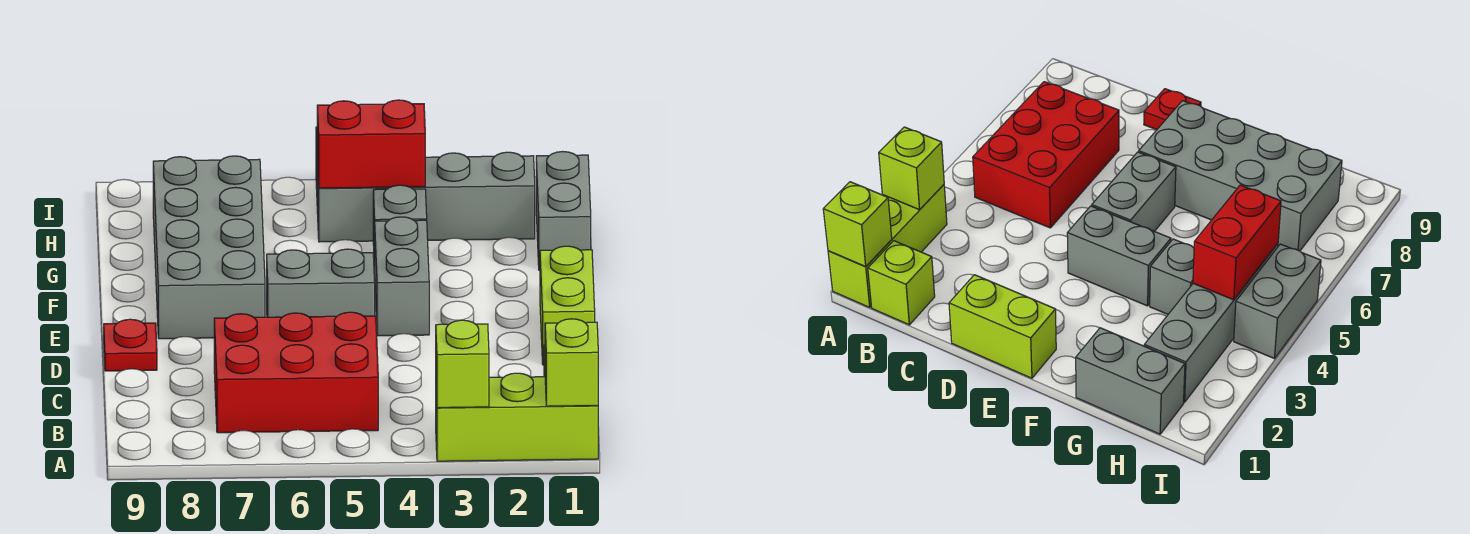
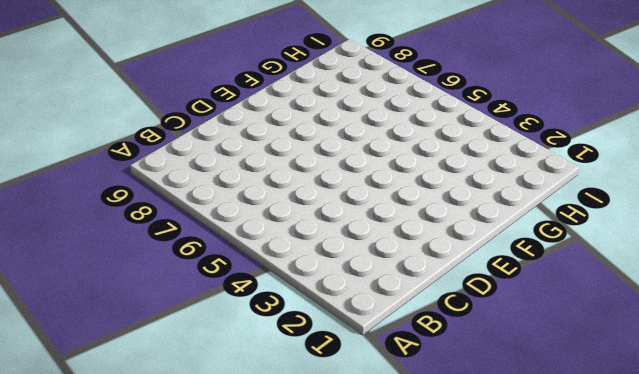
none -> lime brick A1:A3 level 1
none -> lime brick B1 level 1
none -> red brick B5:C7 level 1

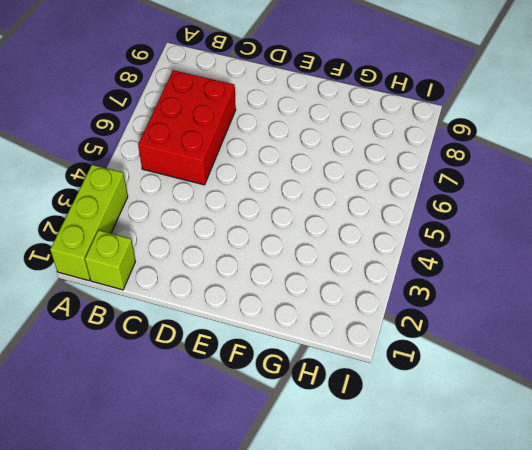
none -> lime brick D1:E1 level 1
none -> red plate D9 level 1
none -> grey brick E4:F4 level 1

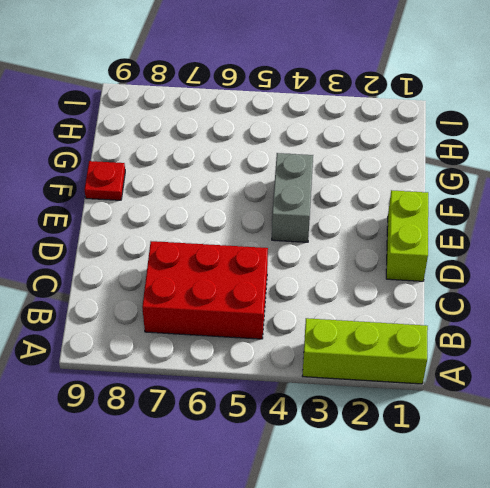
red plate F9 level 1 -> red plate D9 level 1
none -> lime brick B1 level 1
none -> grey brick E5:E6 level 1
none -> grey brick E7:H8 level 1

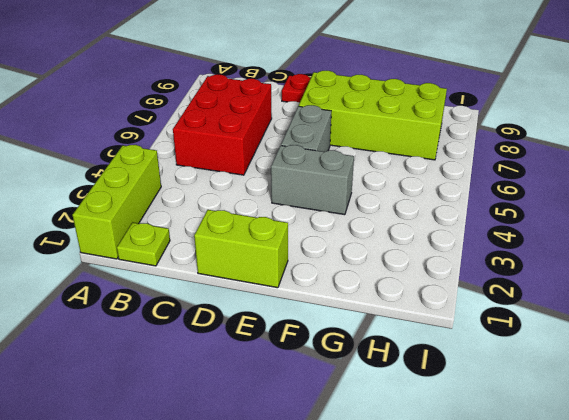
lime plate B1 level 1 -> lime brick B1 level 1
lime brick E7:H8 level 1 -> grey brick E7:H8 level 1
none -> grey brick G1:H1 level 1
none -> grey brick G4 level 1
none -> grey brick H2:H5 level 1

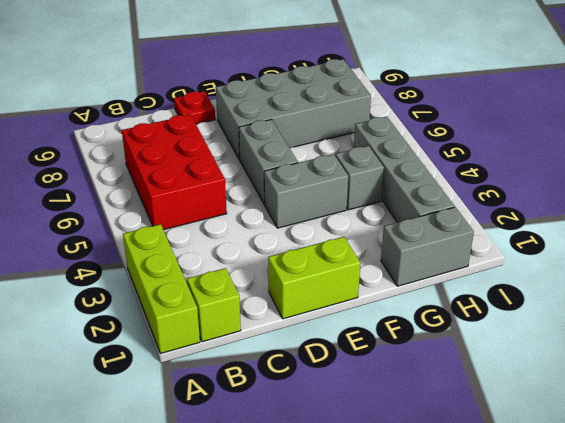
none -> grey brick I4:I5 level 1
none -> lime brick A1 level 2
none -> lime brick A3 level 2

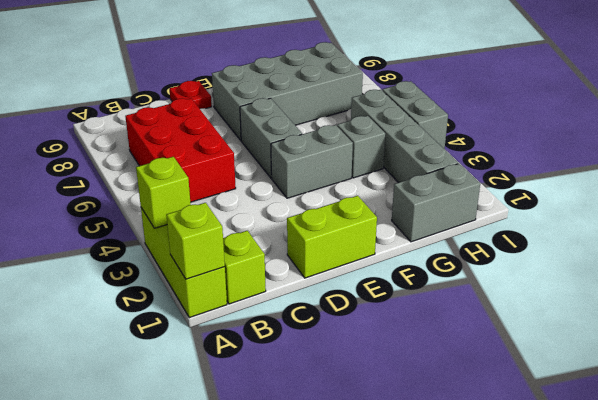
none -> red brick H4:H5 level 2

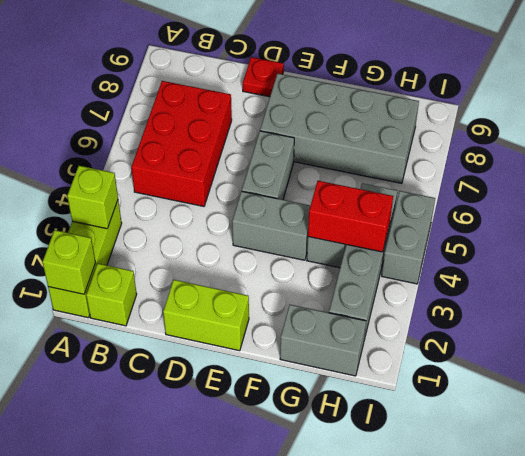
red brick G4:H4 level 2 -> red brick H4:H5 level 2

